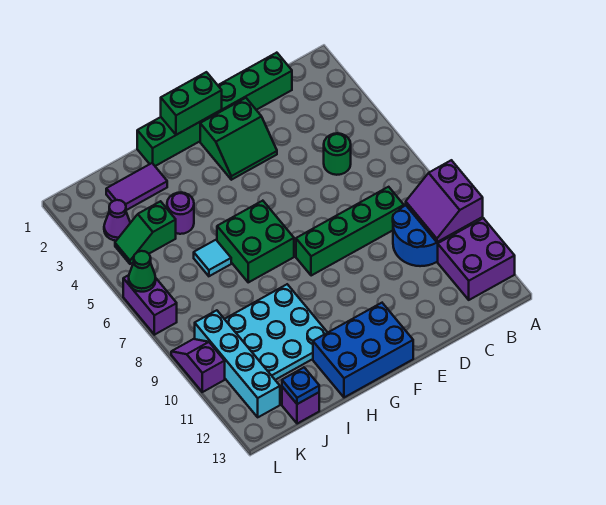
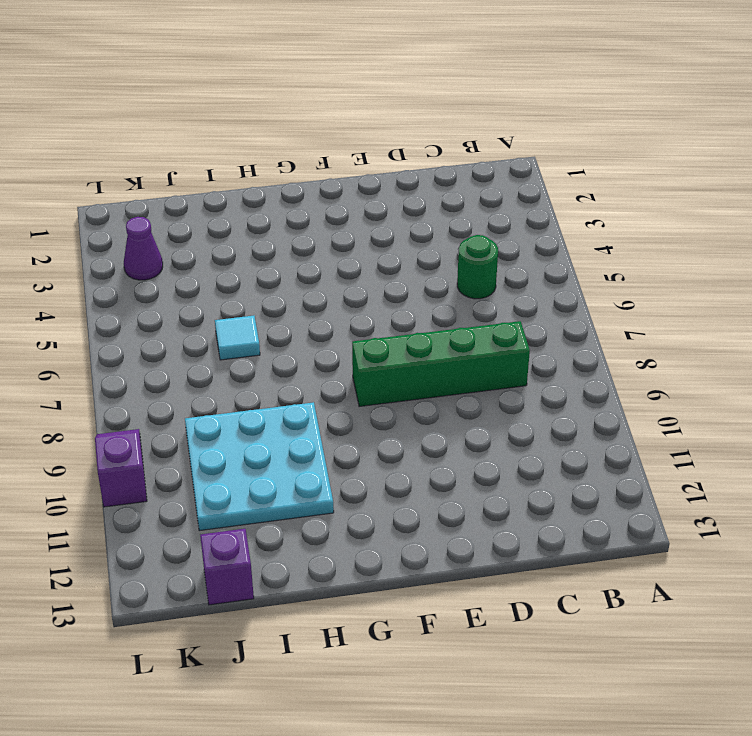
none -> purple brick A11:B12 level 1
none -> blue round brick B9:C10 level 1
none -> green brick C1:H1 level 1

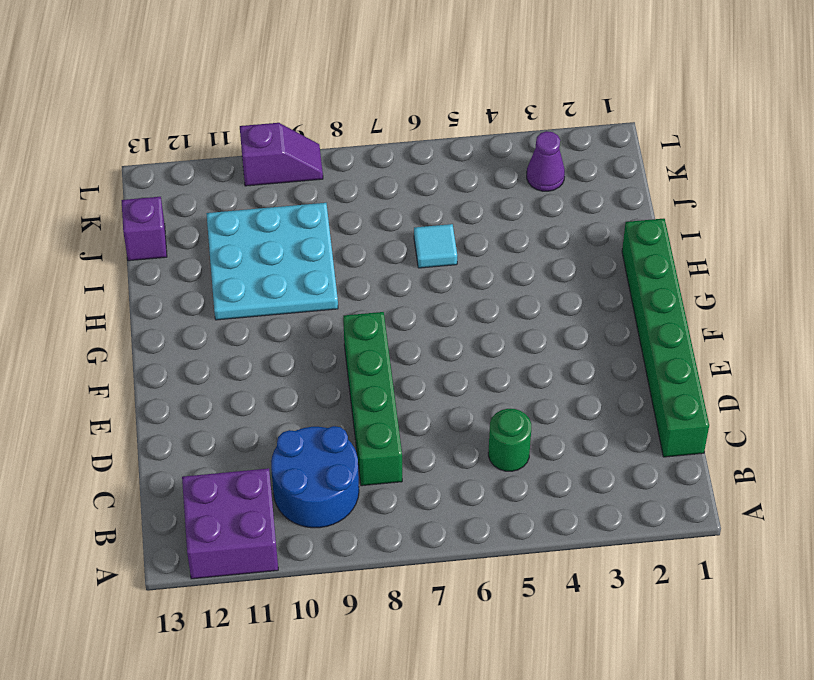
none -> green slope E2:F3 level 1 top 2
none -> blue brick F12:H13 level 1
none -> green brick G6:H7 level 1

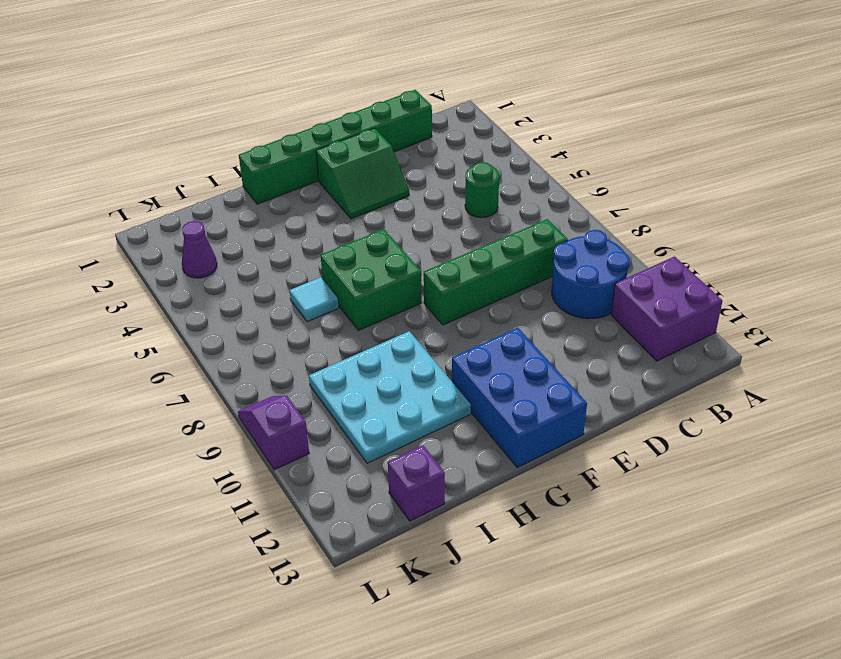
blue brick F11:G13 level 1 -> blue brick F12:H13 level 1
none -> purple tile I2:J2 level 1
none -> purple round brick I4 level 1
none -> green slope J4:K4 level 1 top J

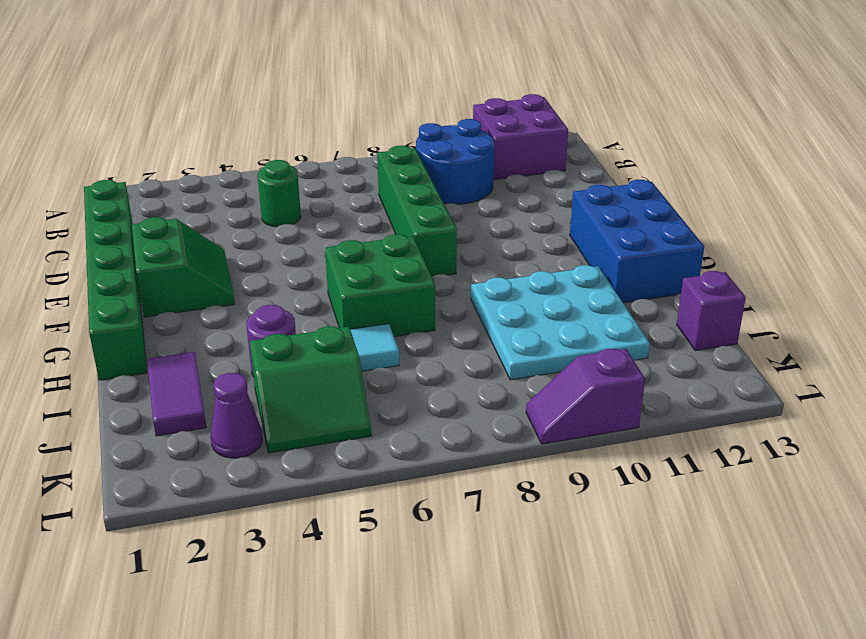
green slope J4:K5 level 1 top J -> green slope J4:K4 level 1 top J
none -> cyan brick K9:K12 level 1
none -> purple brick L6:L7 level 1
none -> purple slope A9:B10 level 2 top A

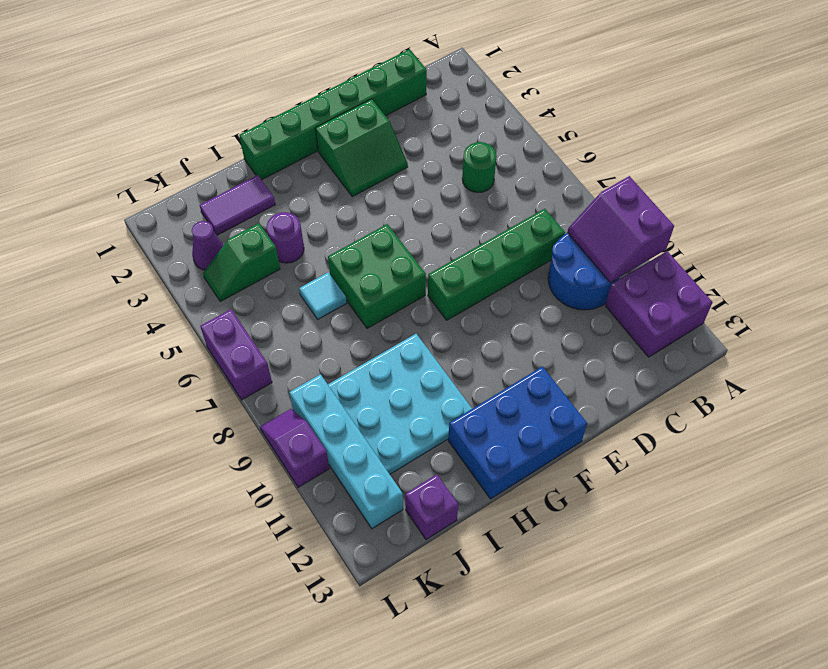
none -> green brick F1:G1 level 2
none -> blue plate J13 level 2
none -> green cone L6 level 2

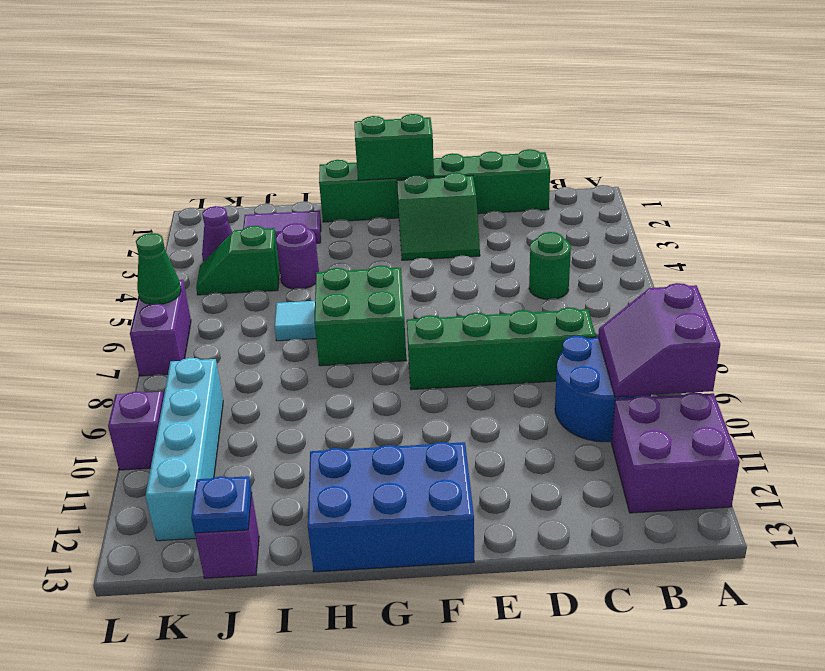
none -> cyan plate H9:J11 level 1

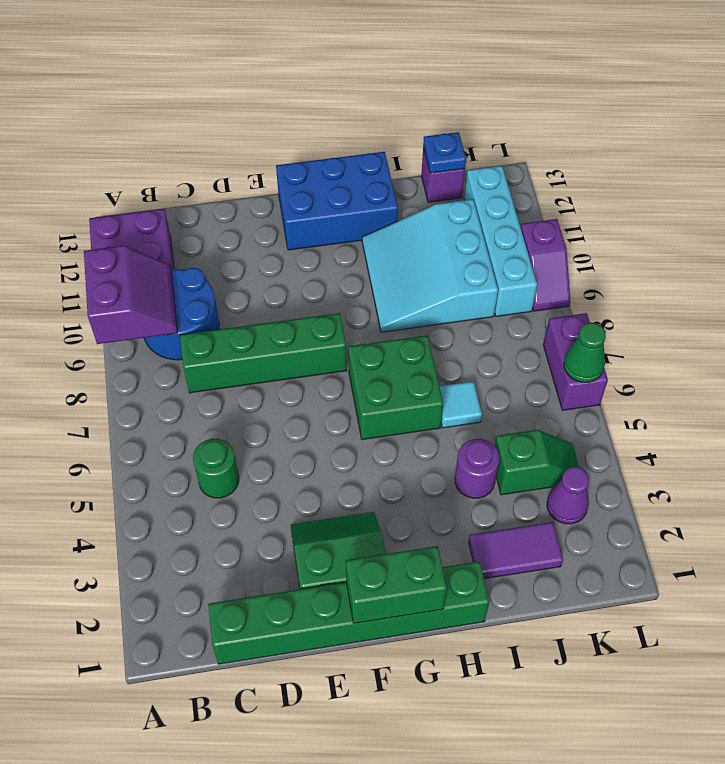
cyan slope H9:J11 level 1 top J -> cyan plate H9:J11 level 1

